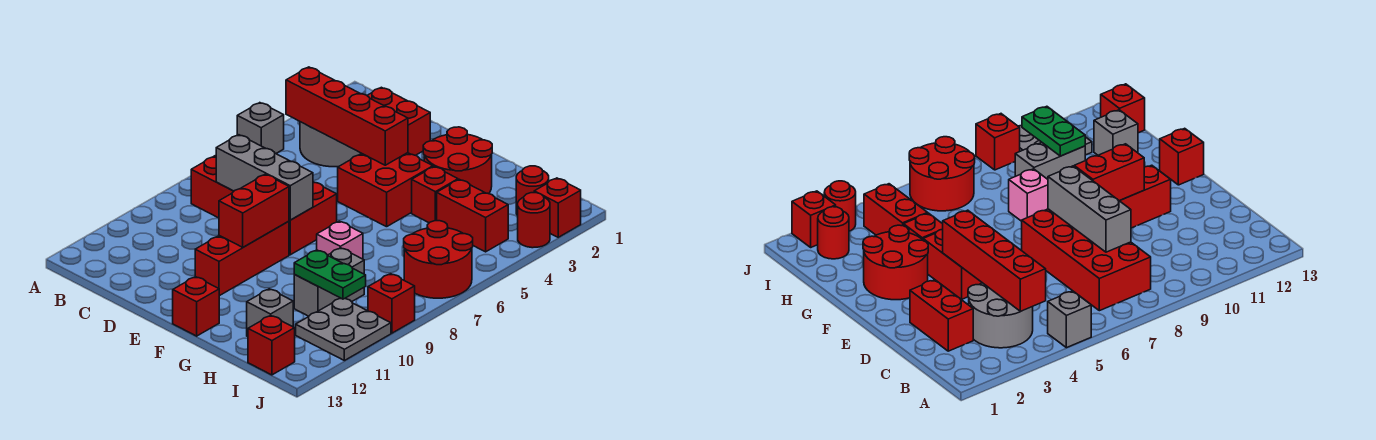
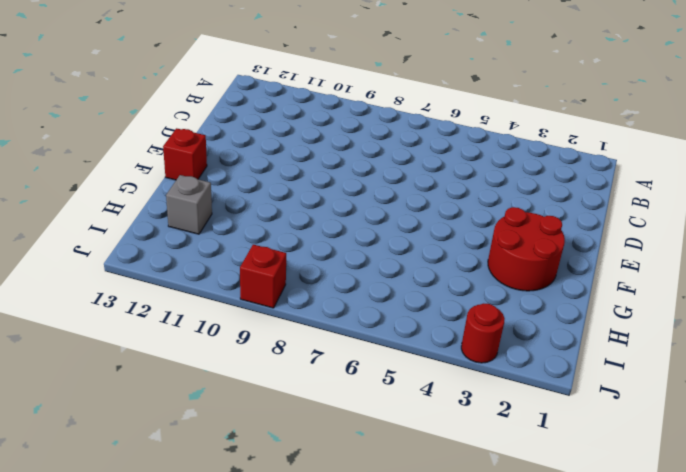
none -> grey brick A5 level 1
none -> grey round brick B3:C4 level 1
none -> red brick B7:E8 level 1

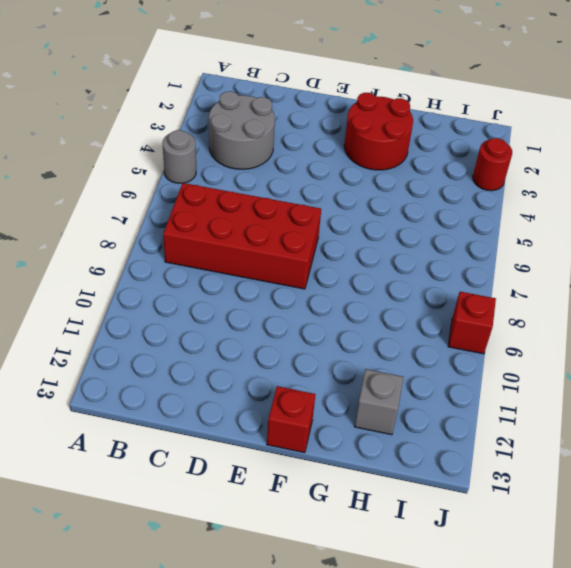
grey round brick A5 level 1 -> grey brick A5 level 1
none -> red brick C2:D2 level 1
none -> red brick E4:F5 level 1
none -> red brick E9:E11 level 1

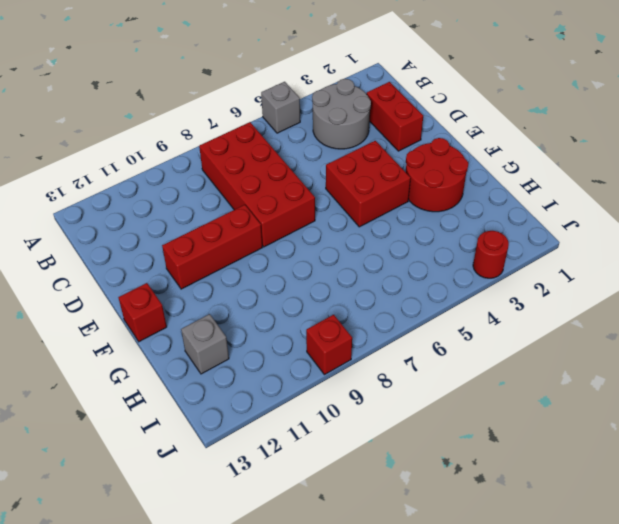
none -> red brick G4 level 1
none -> pink brick G8 level 1
none -> red brick H4:I4 level 1

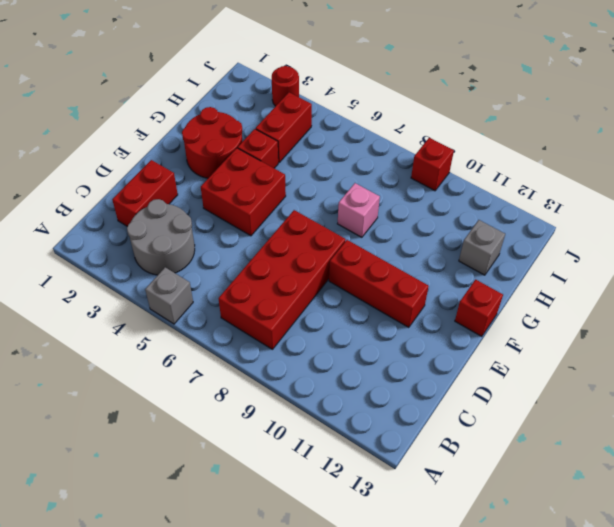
none -> grey brick H9:H10 level 1
none -> red round brick I2 level 1
none -> red round brick I6:J7 level 1

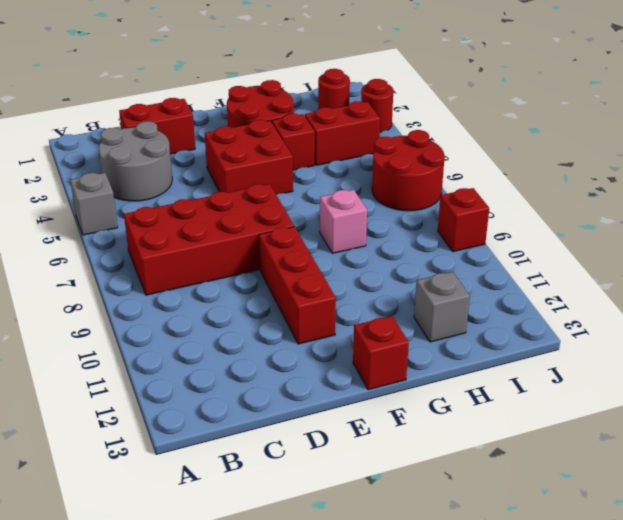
none -> grey brick H9:H10 level 1
none -> grey plate I10:J11 level 1
none -> red brick I13 level 1

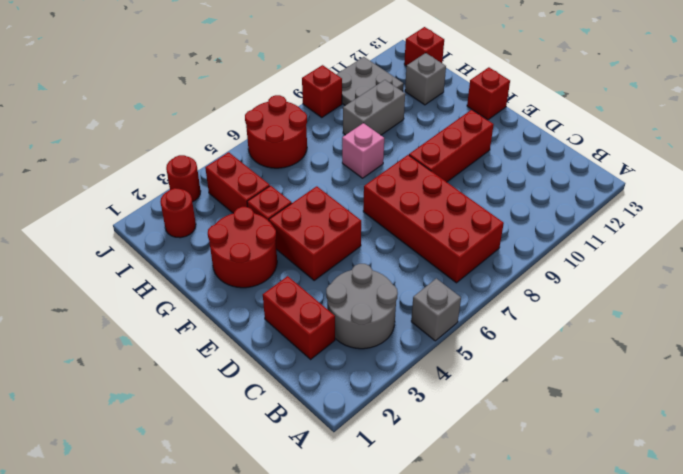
none -> red brick J2 level 1
none -> red brick B4:E4 level 2
none -> grey brick C8:E8 level 2

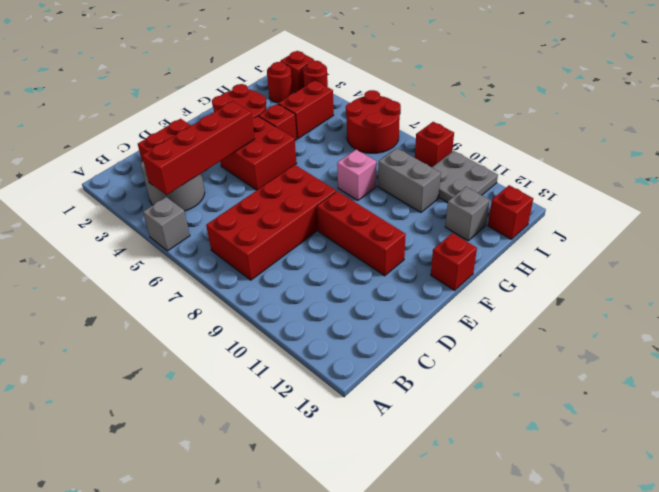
none -> grey brick C8:E8 level 2
none -> red brick E9:E10 level 2
none -> green plate H10:I10 level 2

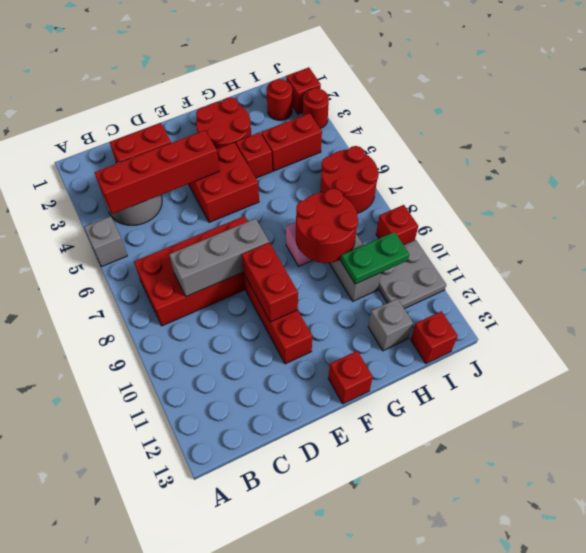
red round brick G8:H9 level 2 -> none

